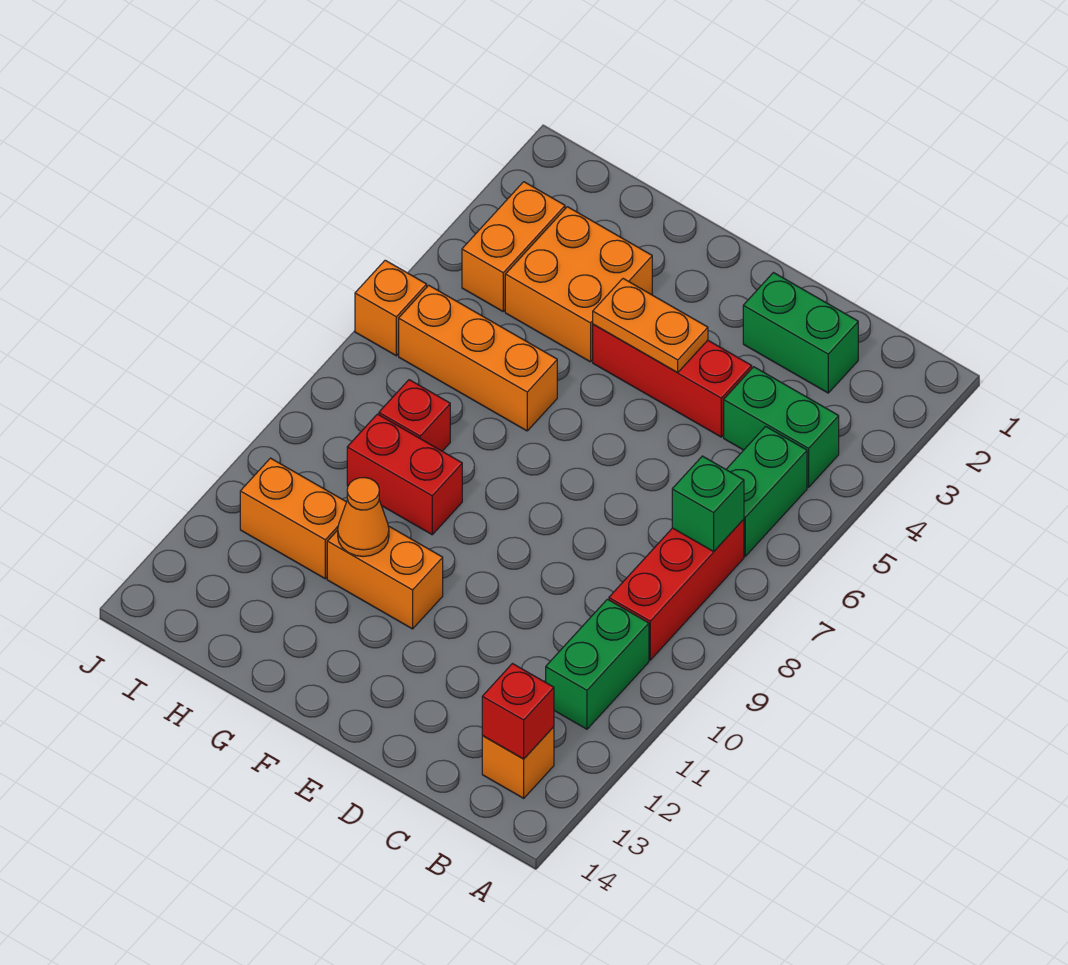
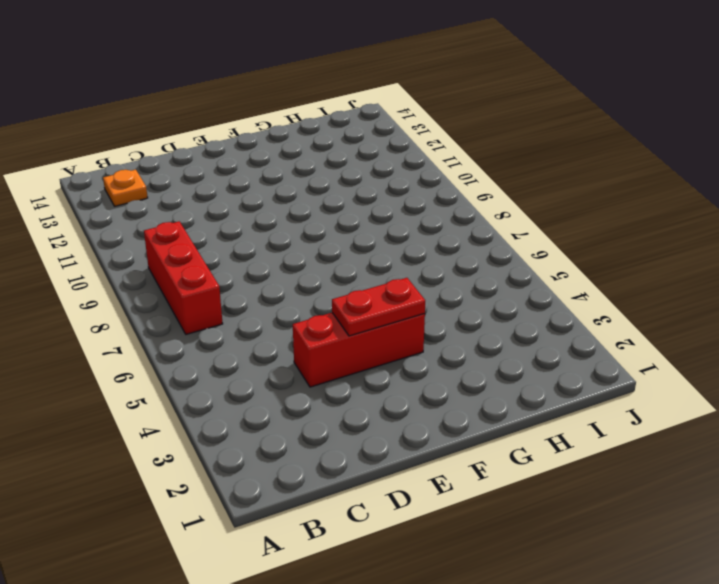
orange plate B13 level 1 -> orange brick B13 level 1
red plate E4:F4 level 2 -> orange plate E4:F4 level 2
none -> green brick B4:C4 level 1
none -> green brick B5:B6 level 1
none -> green brick B10:B11 level 1

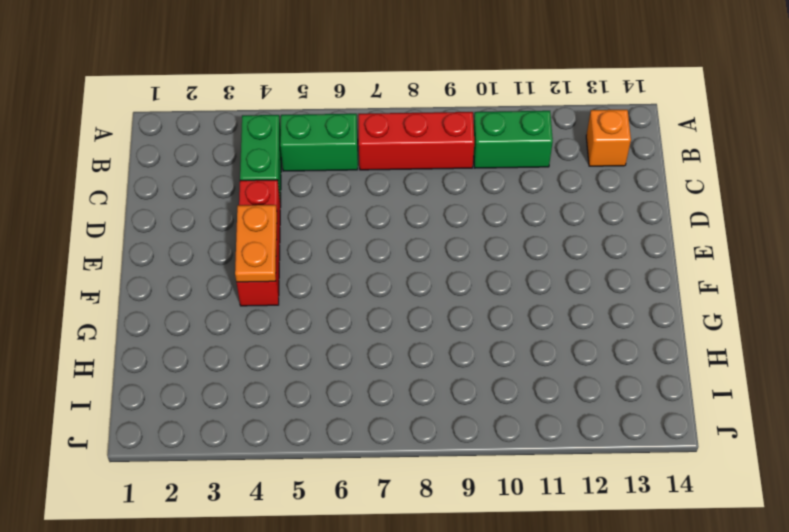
none -> green brick C2:D2 level 1
none -> orange brick F11:G11 level 1
none -> orange brick G3:H4 level 1

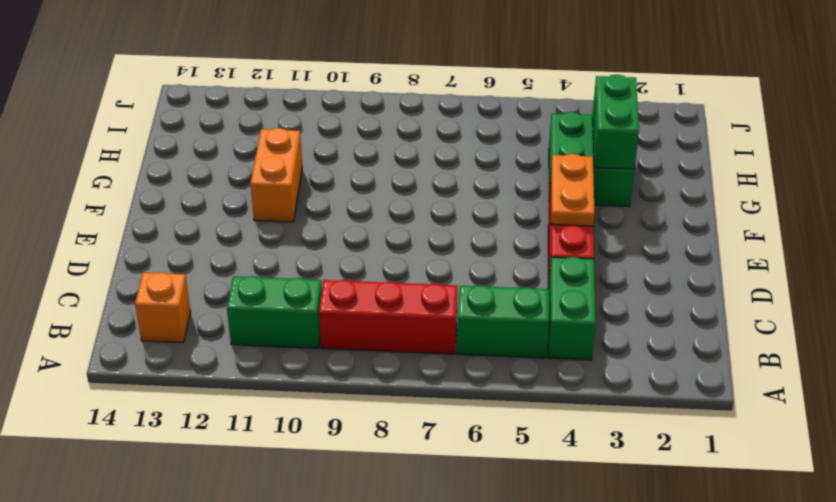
green brick G3:H4 level 1 -> orange brick G3:H4 level 1
green brick G3:H3 level 2 -> green brick C2:D2 level 1
none -> orange brick G6:I6 level 1
none -> red brick G9:H9 level 1
none -> red brick H8 level 1

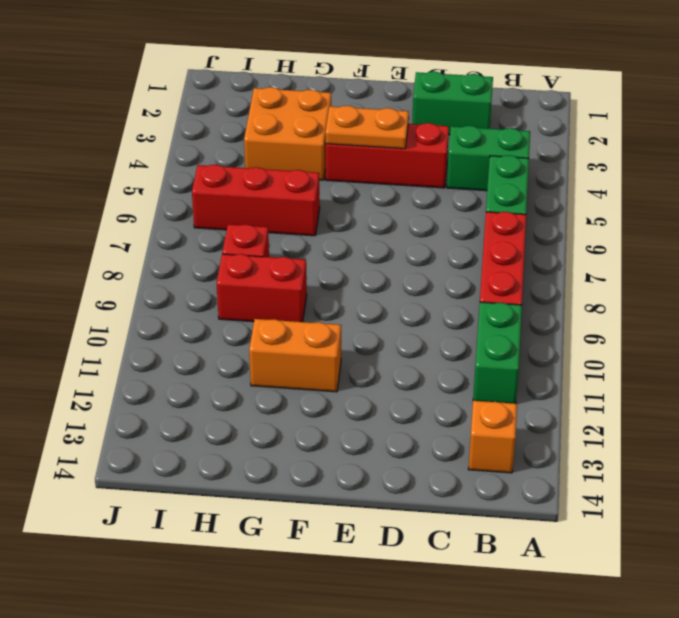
red brick G6:I6 level 1 -> orange brick G6:I6 level 1
none -> orange brick H11:I11 level 1
none -> orange brick I3:I4 level 1
none -> orange brick J6 level 1

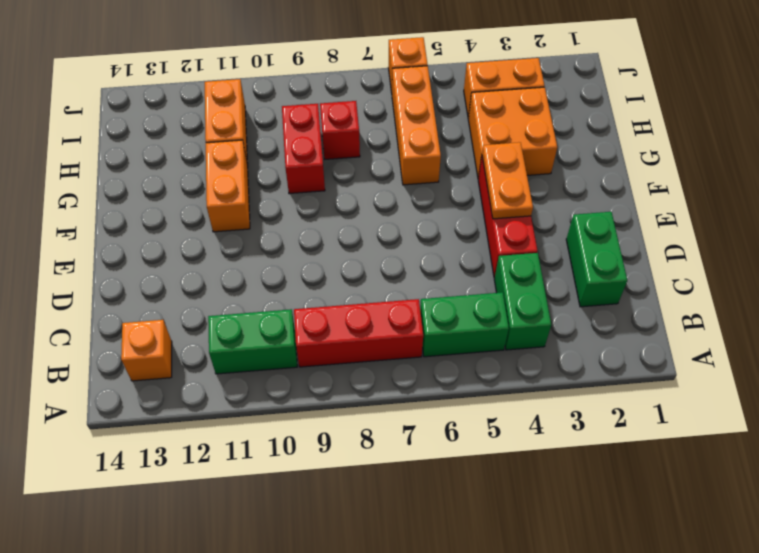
none -> green brick B7 level 2
none -> red brick B13 level 2
none -> orange cone G11 level 2

